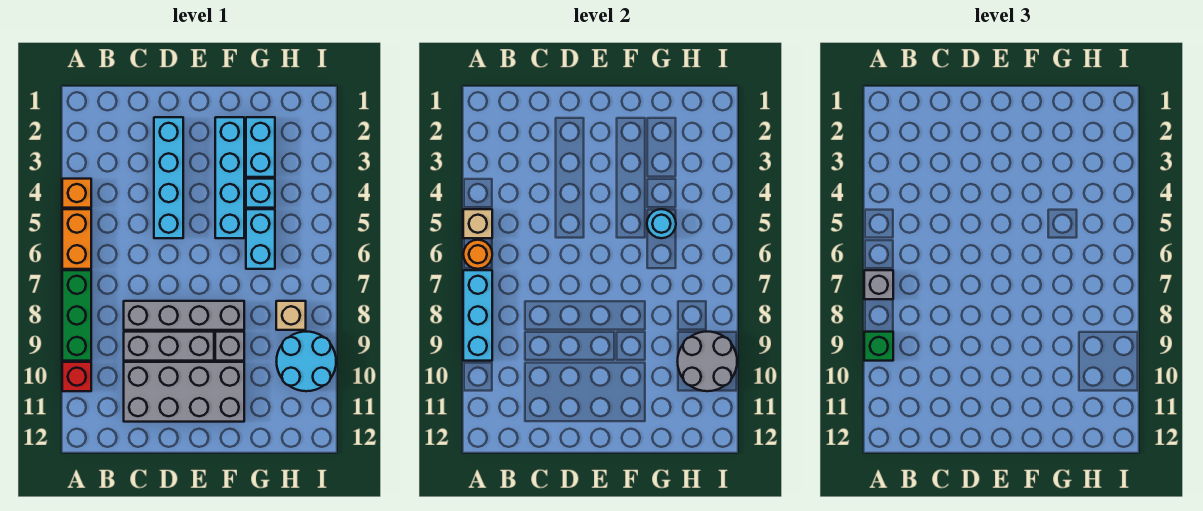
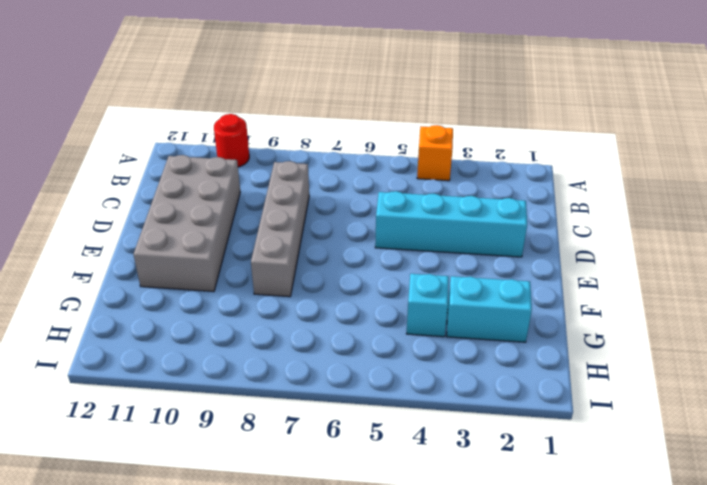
red round brick A10 level 1 -> red brick A10 level 1
none -> orange brick A5:A6 level 1
none -> green brick A7:A9 level 1
none -> grey brick C9:E9 level 1

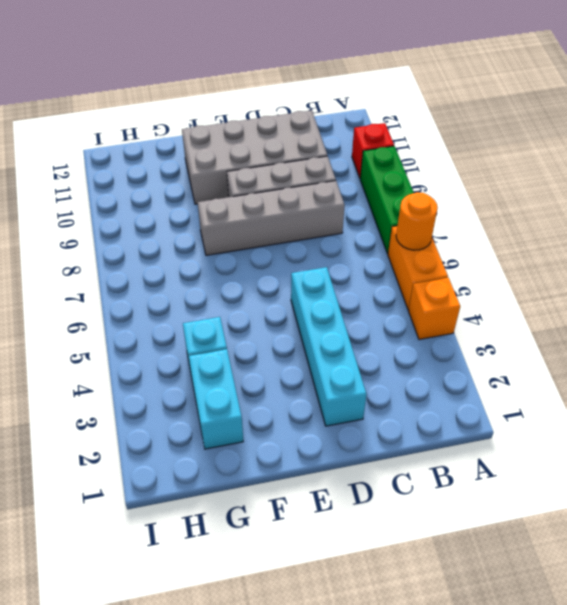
none -> cyan brick F2:F5 level 1
none -> grey brick F9 level 1
none -> cyan brick G5:G6 level 1

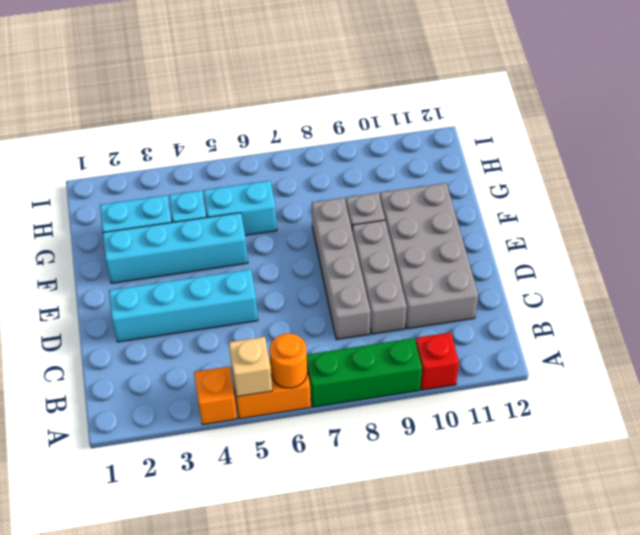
none -> tan brick H8 level 1
none -> cyan round brick H9:I10 level 1
none -> cyan brick A7:A9 level 2

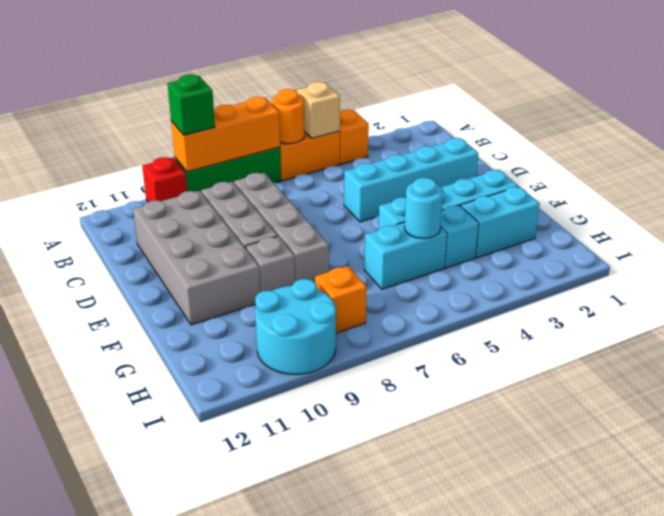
orange brick A7:A9 level 2 -> cyan brick A7:A9 level 2
orange brick H8 level 1 -> tan brick H8 level 1
none -> grey round brick H9:I10 level 2
none -> grey brick A7 level 3

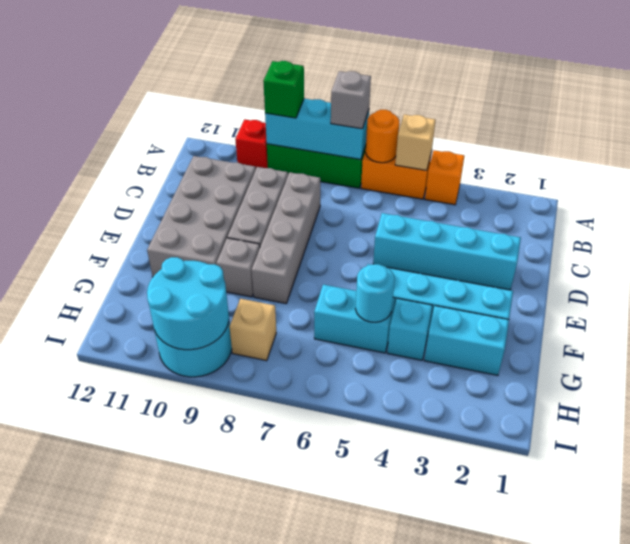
cyan round brick H9:I10 level 2 -> grey round brick H9:I10 level 2

